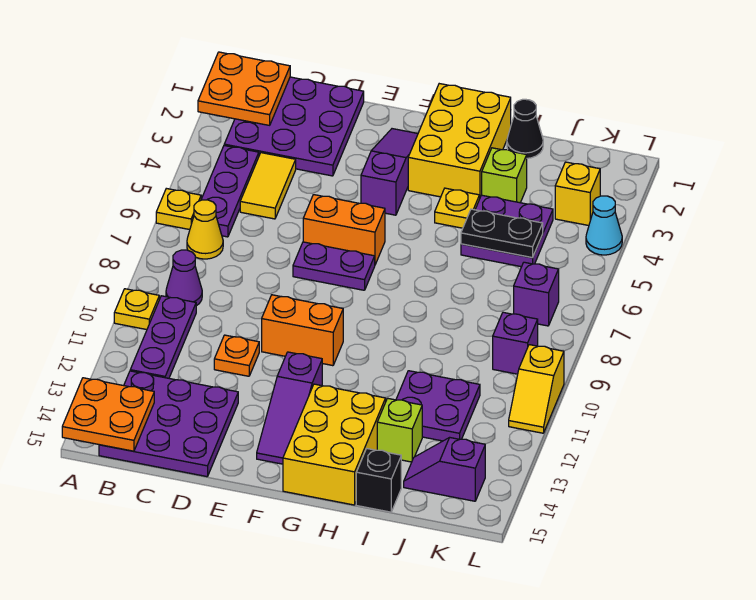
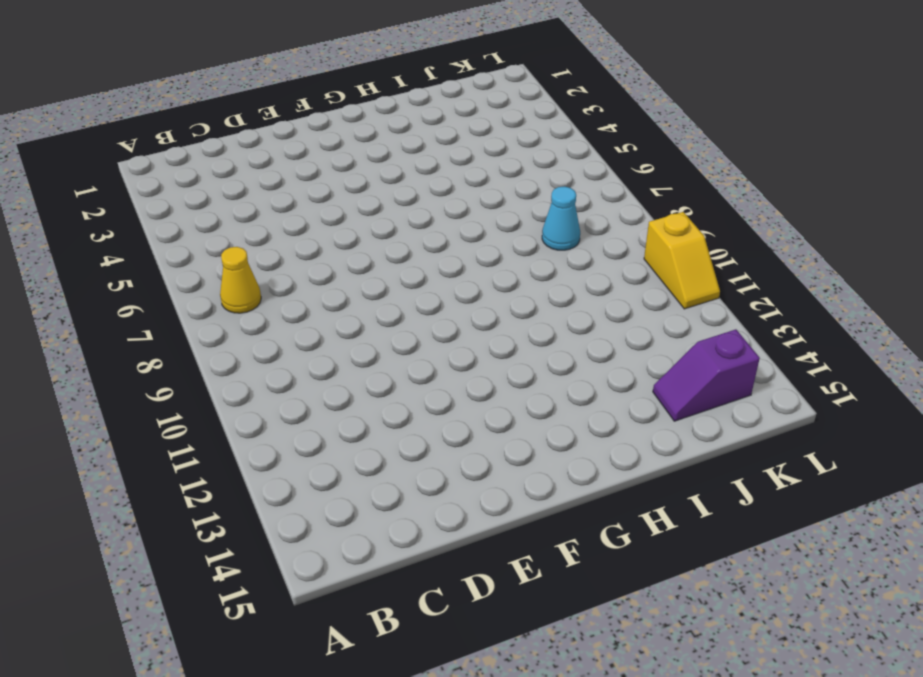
cyan cone J8 level 1 -> cyan cone L4 level 1
none -> yellow plate A6 level 1
none -> yellow plate A10 level 1
none -> purple plate B1:D3 level 1
none -> purple plate B4:B6 level 1

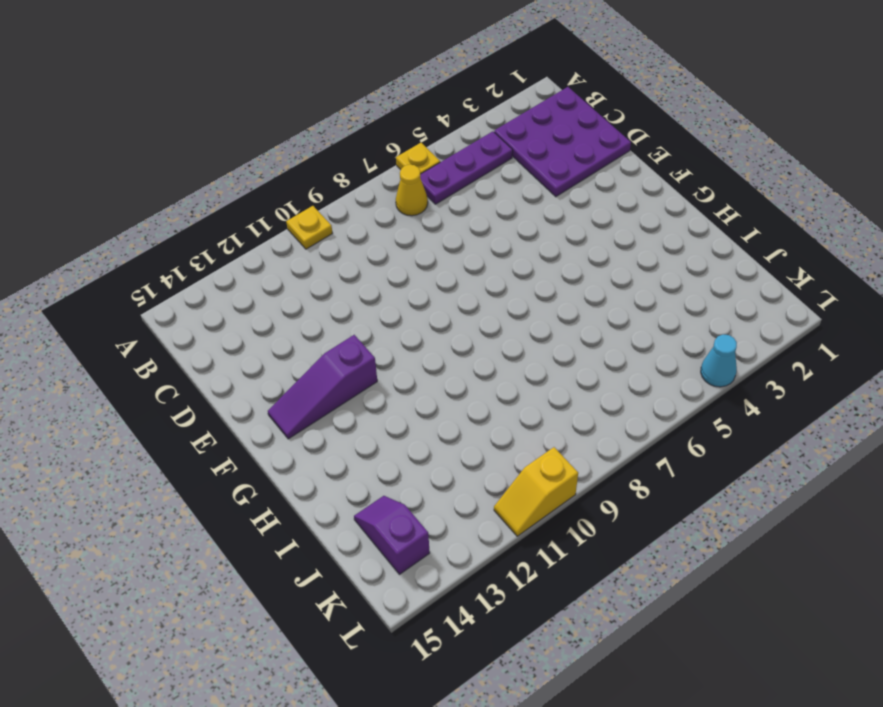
none -> purple cone B9 level 1
none -> purple plate B10:B12 level 1
none -> purple plate B13:D15 level 1
none -> yellow tile C4:C5 level 1

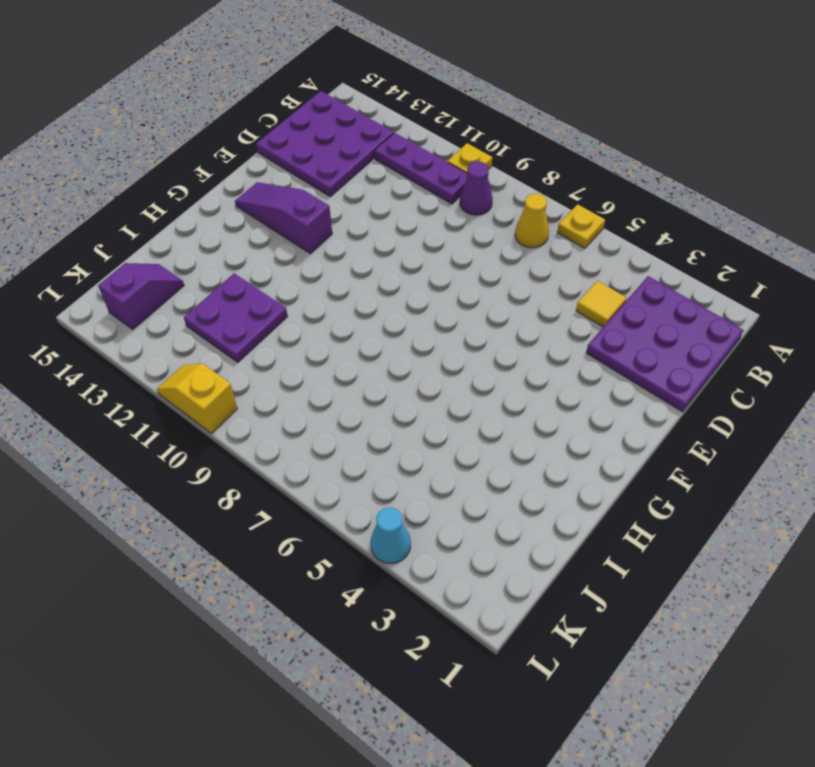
yellow tile C4 level 1 -> yellow tile C4:C5 level 1
none -> purple plate B4:B6 level 1
none -> orange plate D11 level 1
none -> orange brick E6:F6 level 1
none -> purple plate E7:F7 level 1

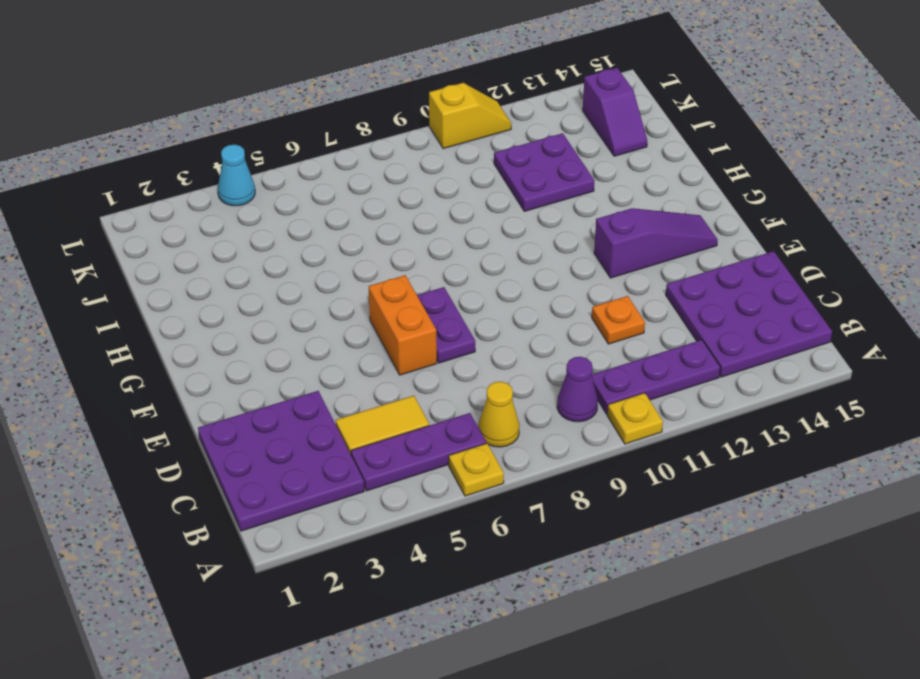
none -> orange brick E10:F10 level 1
none -> purple slope F2:F4 level 1 top 4
none -> yellow brick G1:H3 level 1
none -> yellow brick G13:H15 level 1

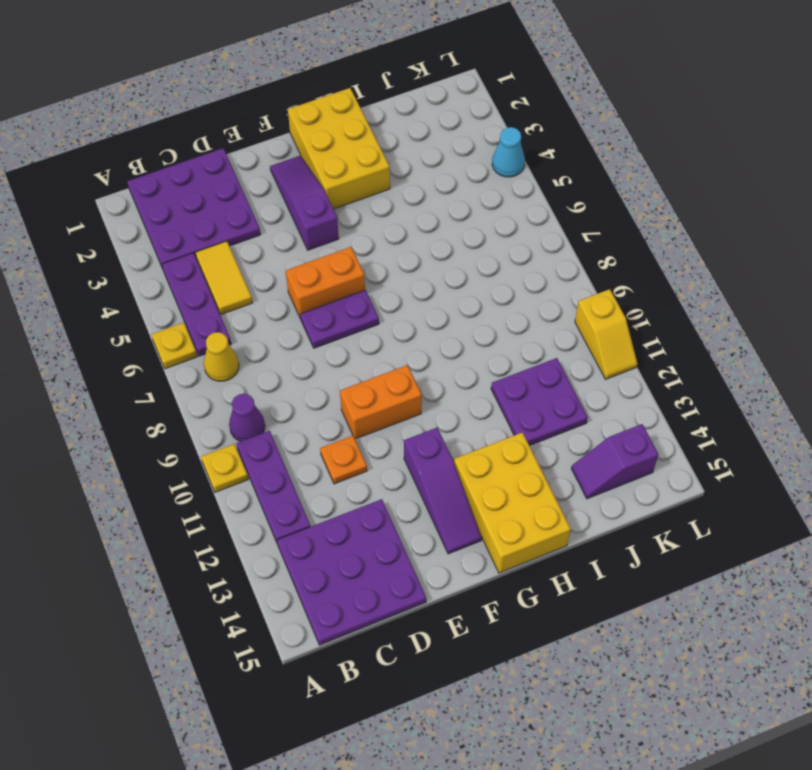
none -> yellow plate H4 level 1
none -> black cone I1 level 1
none -> lime brick I3 level 1
none -> purple plate I4:J5 level 1

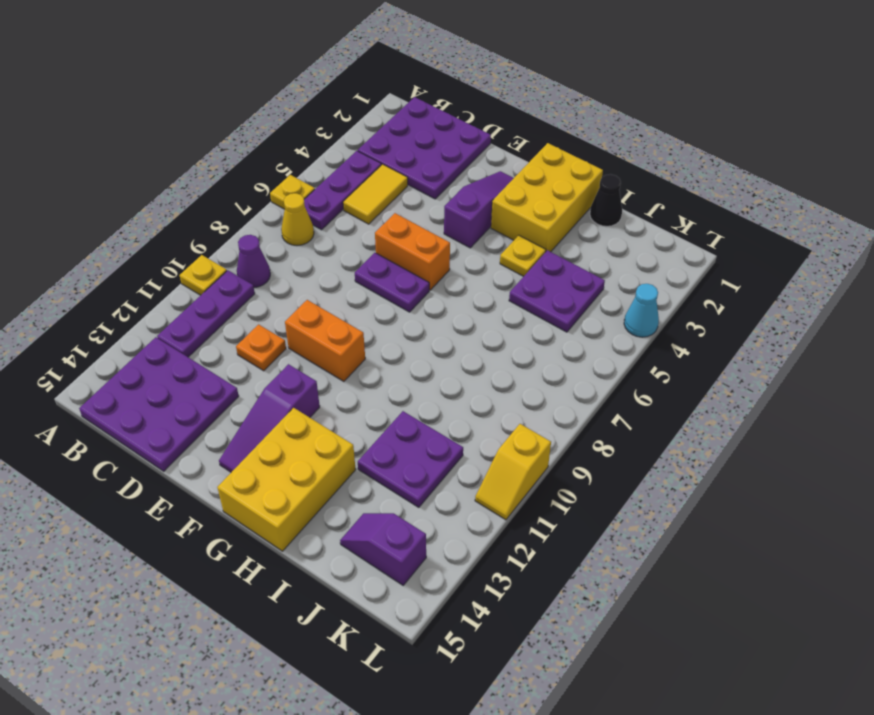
none -> lime brick I3 level 1
none -> lime brick I13 level 1
none -> black brick I15 level 1
none -> yellow brick K3 level 1

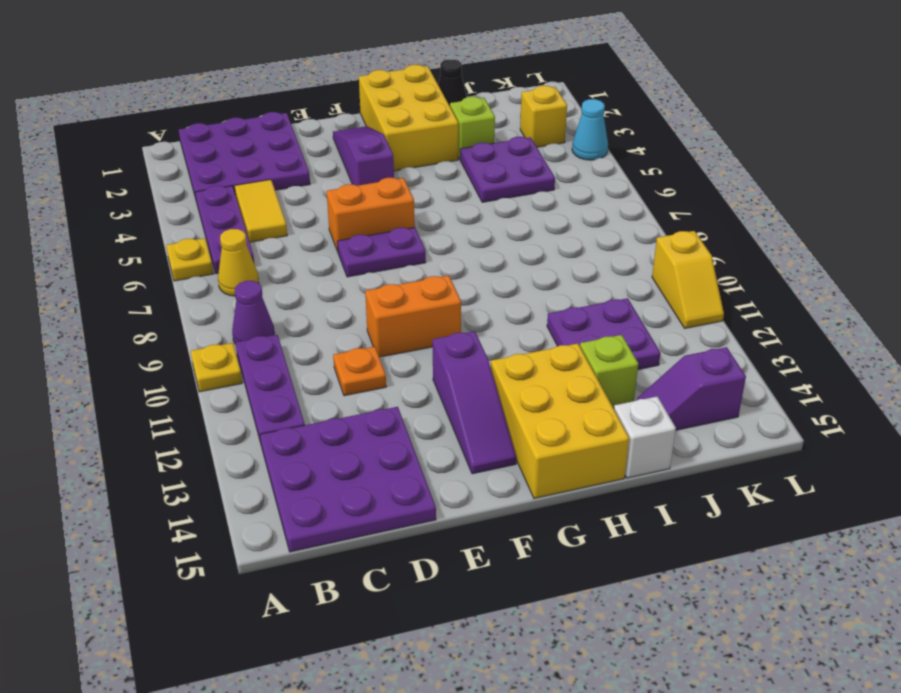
white brick I15 level 1 -> black brick I15 level 1
none -> yellow plate H4 level 1
none -> purple brick K7 level 1
none -> purple brick K9 level 1
none -> orange plate A1:B2 level 2

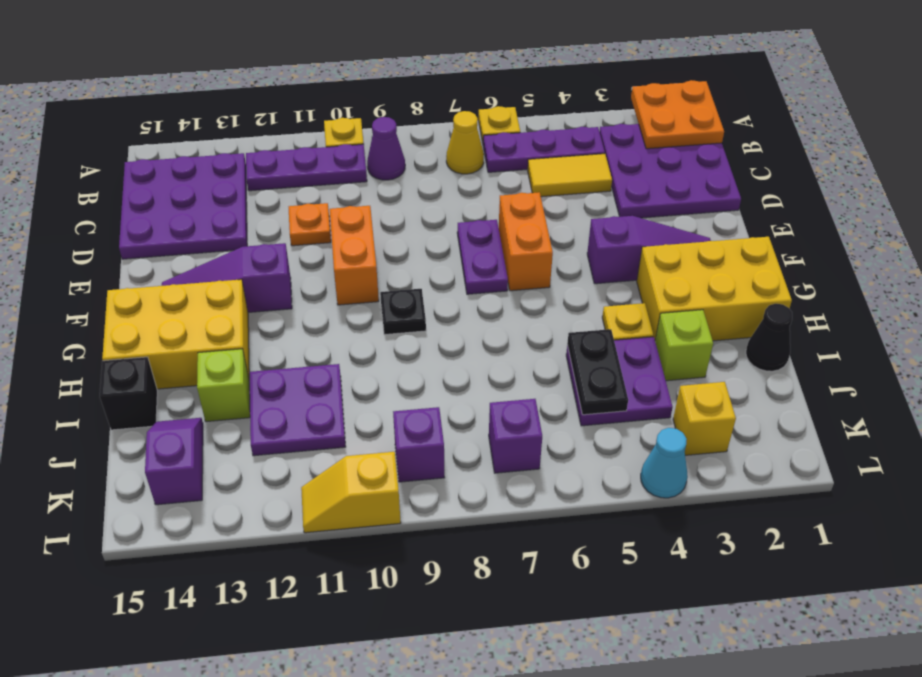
black plate G9 level 1 -> none
none -> orange plate A14:B15 level 2

